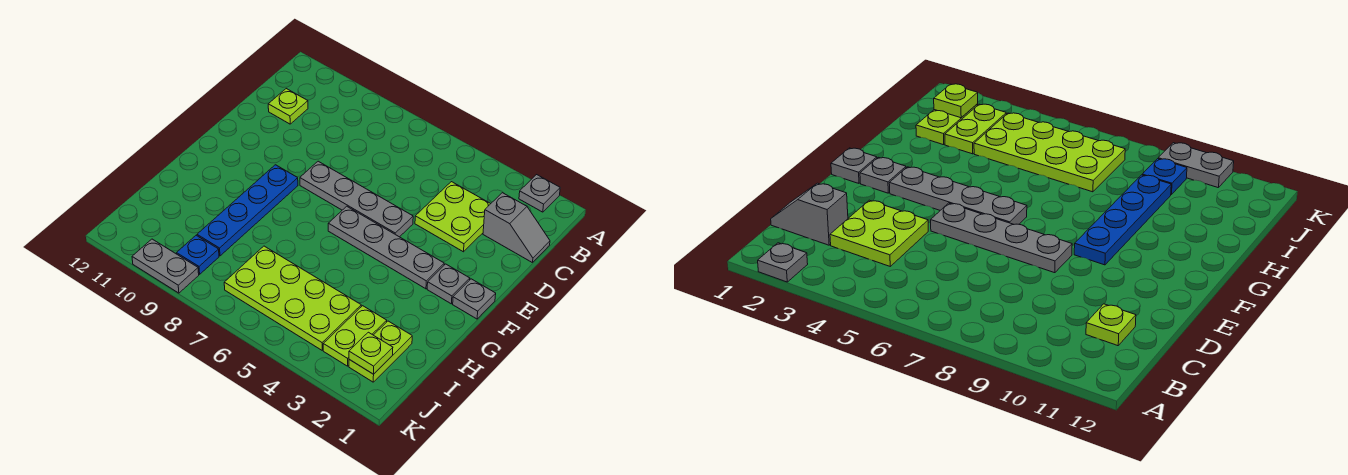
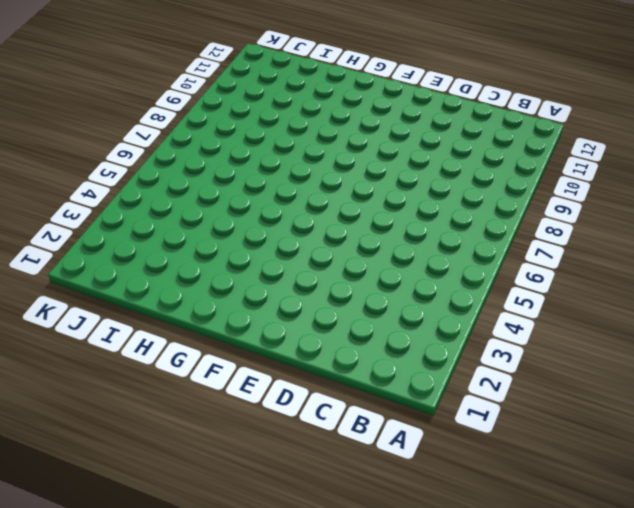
none -> grey plate A2 level 1
none -> grey slope C1:C2 level 1 top 2
none -> lime plate C3:D4 level 1

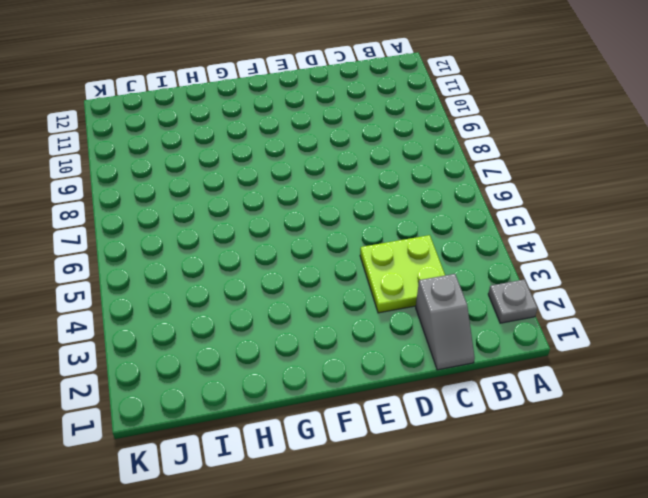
none -> lime plate C11 level 1
none -> grey plate E5:E8 level 1
none -> grey plate F1 level 1

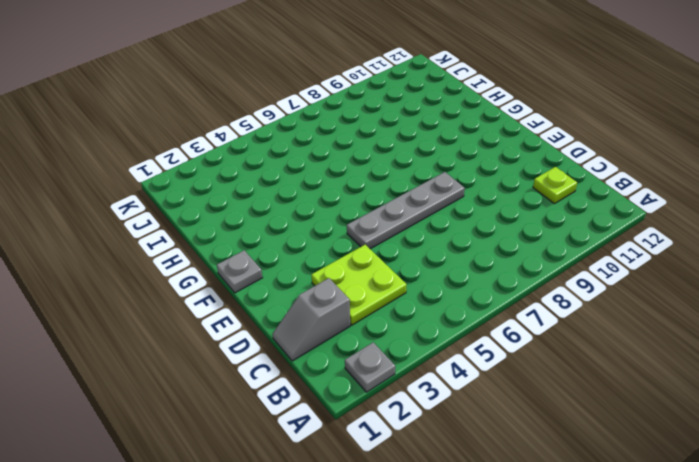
none -> grey plate F2 level 1
none -> grey plate F3:F6 level 1
none -> blue plate F9:I9 level 1

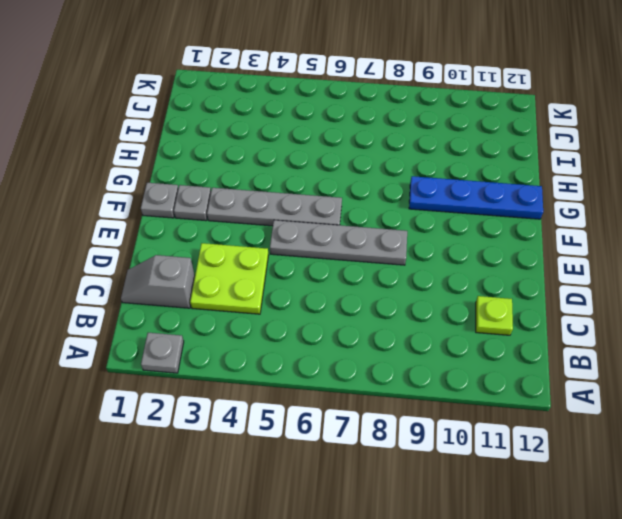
blue plate G9:G12 level 1 -> blue plate F9:I9 level 1
none -> lime plate I2:J2 level 1
none -> lime plate I3:J3 level 1
none -> lime plate I4:J7 level 1

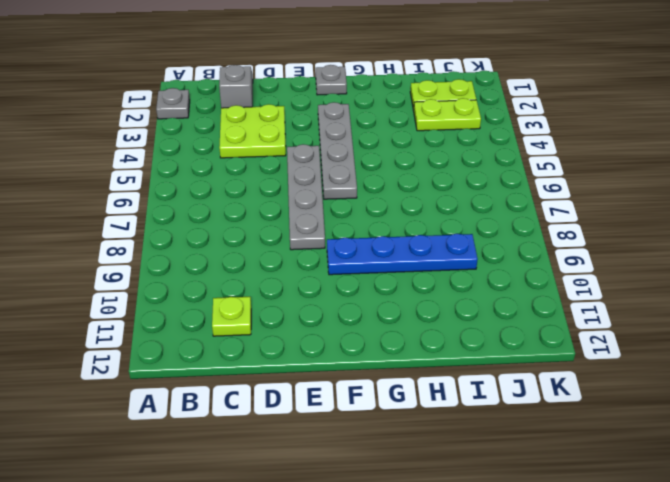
none -> grey plate F2 level 1
none -> lime plate I4:J7 level 1
none -> blue plate J9 level 1

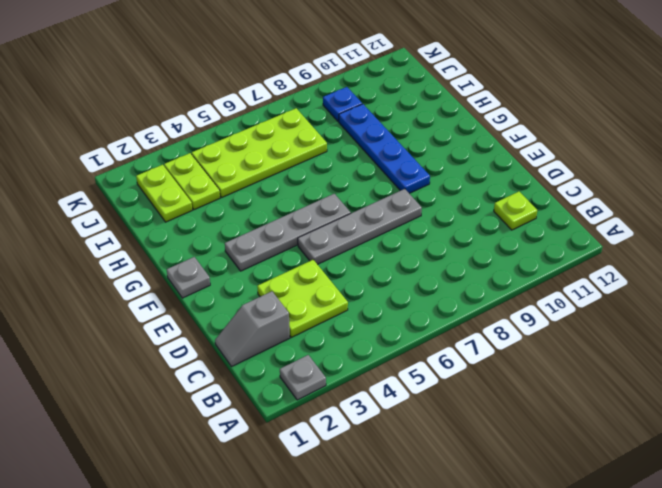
none -> grey plate F2 level 1
none -> grey plate K9:K10 level 1
none -> lime plate J2 level 2

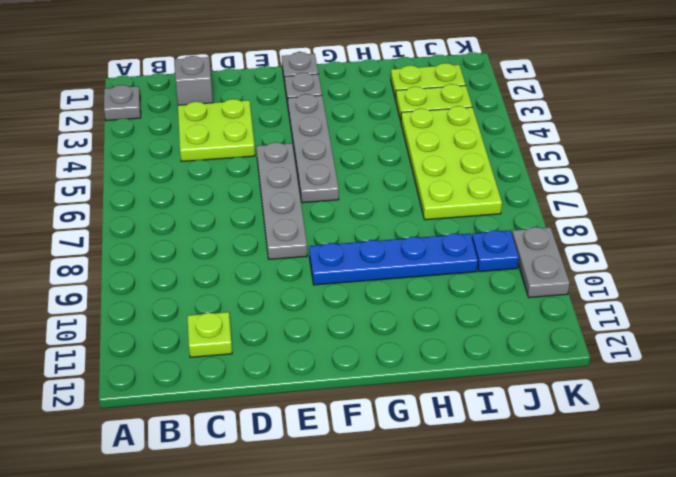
none -> lime plate J2 level 2

